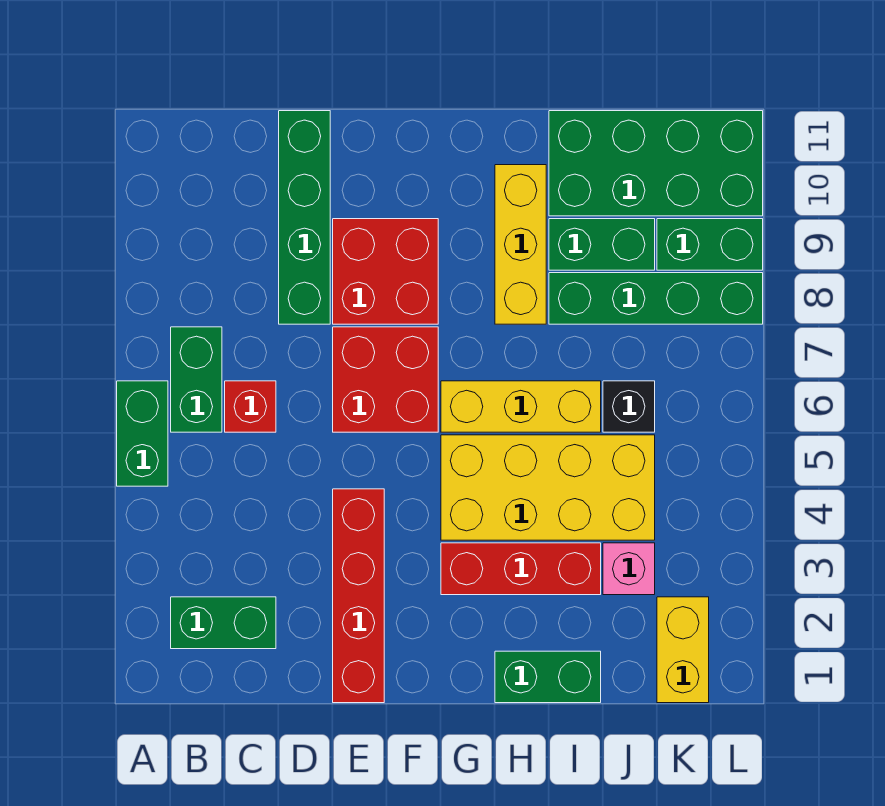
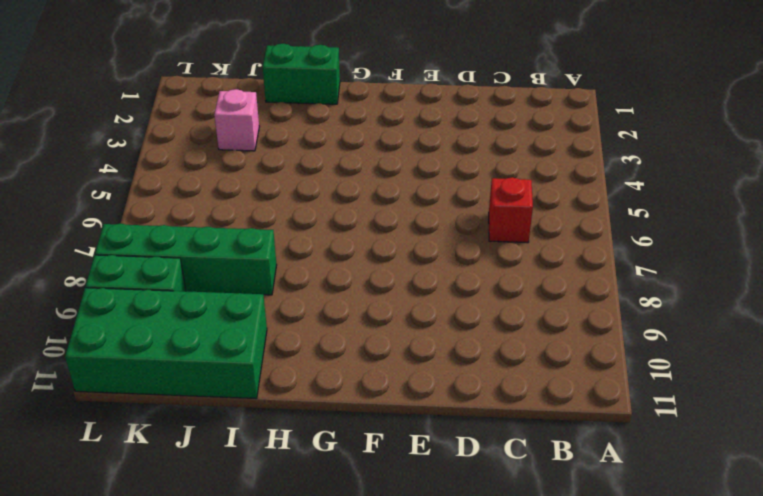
none -> green brick A5:A6 level 1
none -> green brick B2:C2 level 1
none -> green brick B6:B7 level 1

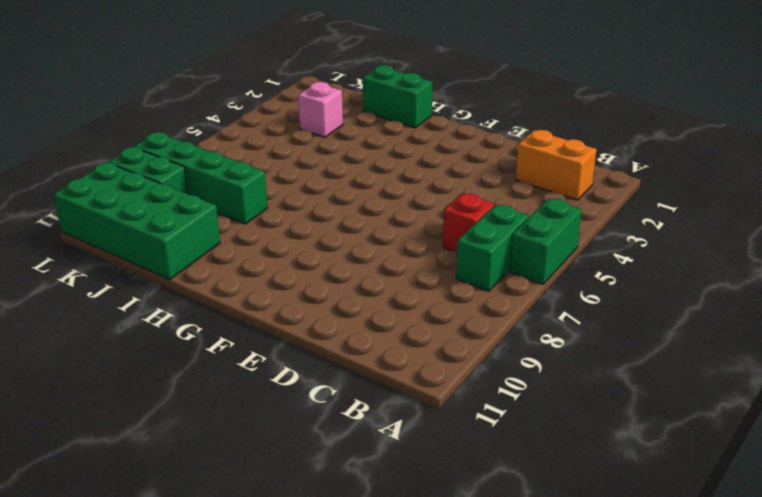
orange brick B2:C2 level 1 -> green brick B2:C2 level 1
none -> green brick D8:D11 level 1
none -> red brick E1:E4 level 1
none -> red brick E6:F7 level 1

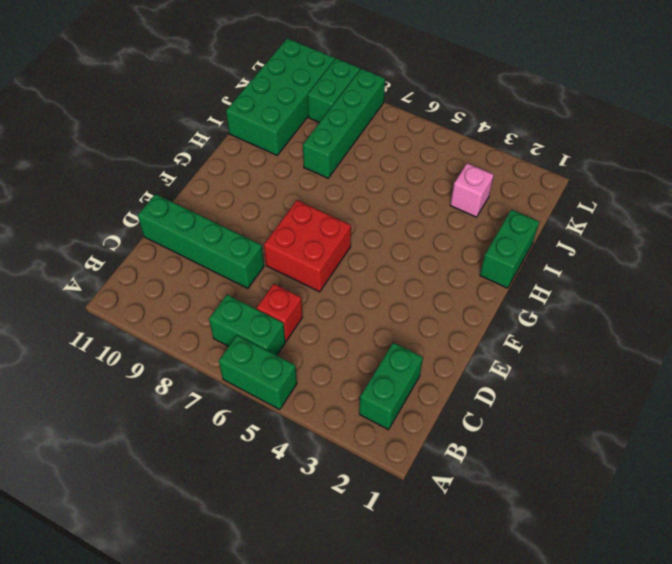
none -> red brick E1:E4 level 1
none -> red brick E8:F9 level 1
none -> red brick G3:I3 level 1

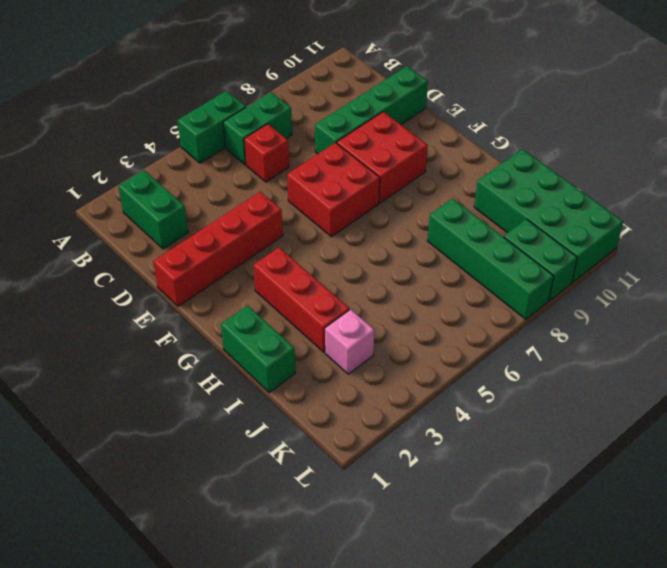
none -> yellow brick G4:J5 level 1
none -> yellow brick G6:I6 level 1
none -> yellow brick H8:H10 level 1

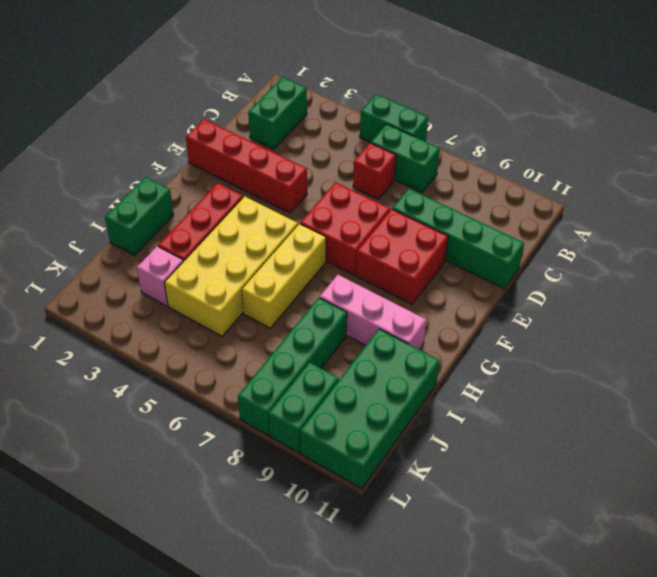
pink brick H8:H10 level 1 -> yellow brick H8:H10 level 1
none -> green brick I9:J9 level 1
none -> black brick J6 level 1
none -> yellow brick K1:K2 level 1

